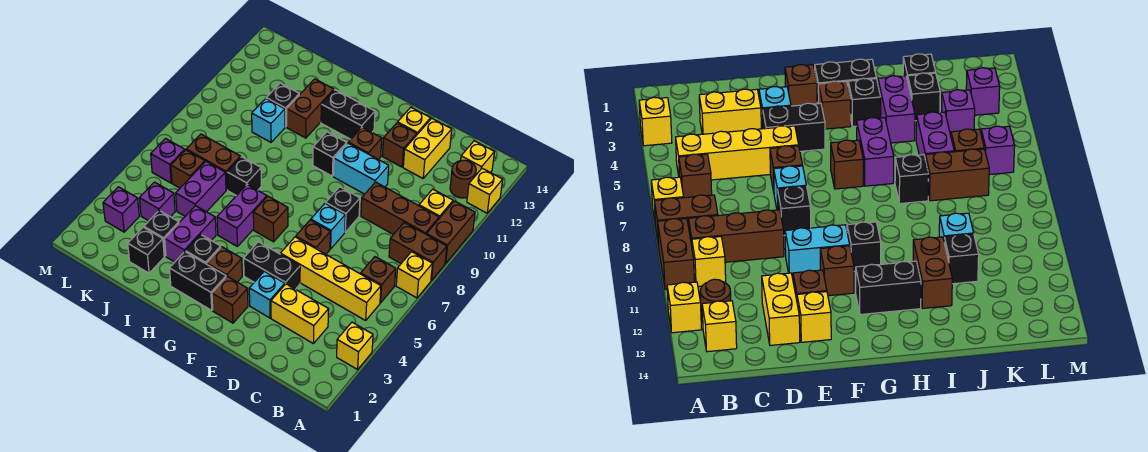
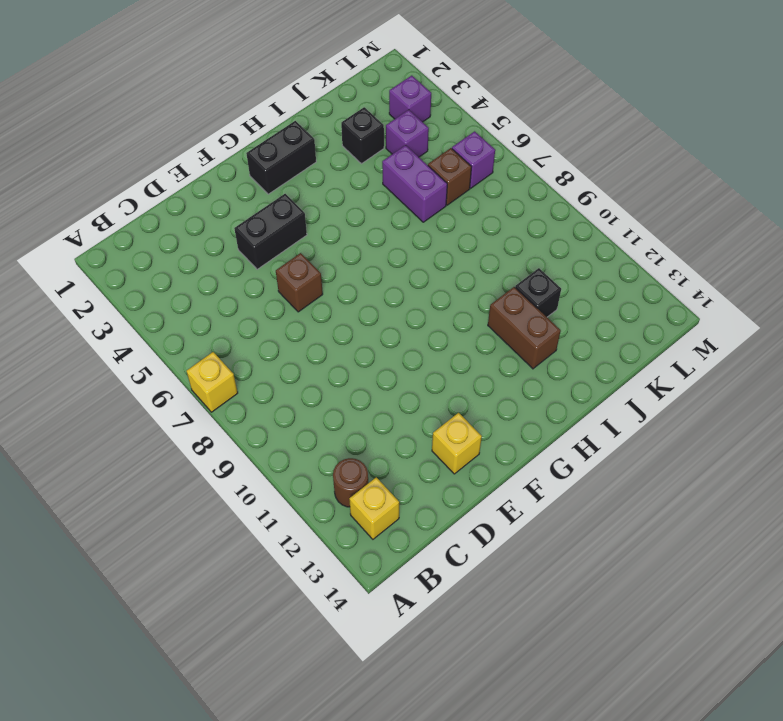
none -> yellow brick A3 level 1
none -> brown brick A8:B8 level 1
none -> brown brick A9:A10 level 1
none -> yellow brick A12 level 1

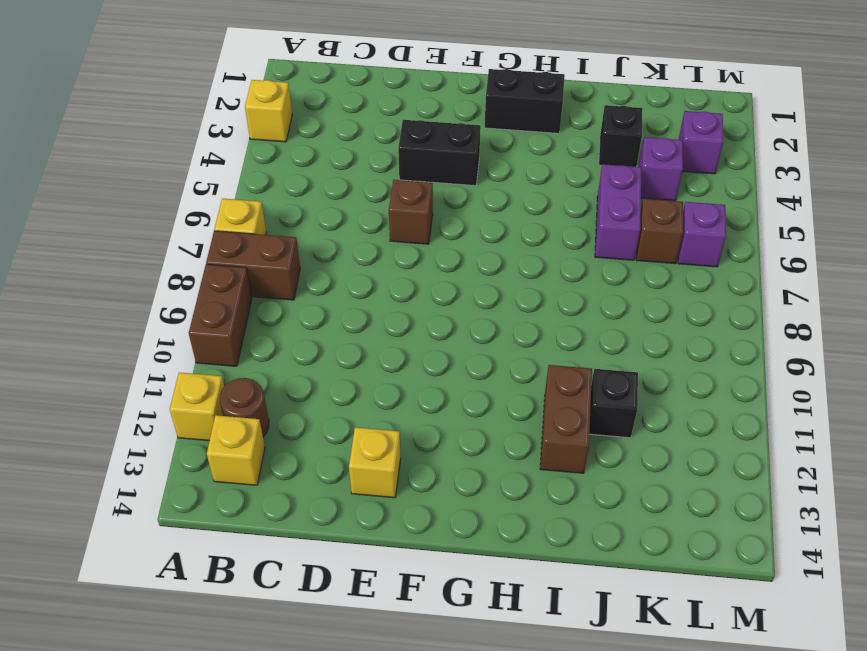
none -> yellow brick B5:E5 level 1
none -> brown brick B6 level 1
none -> brown brick B9:D9 level 1
none -> yellow brick B10 level 1

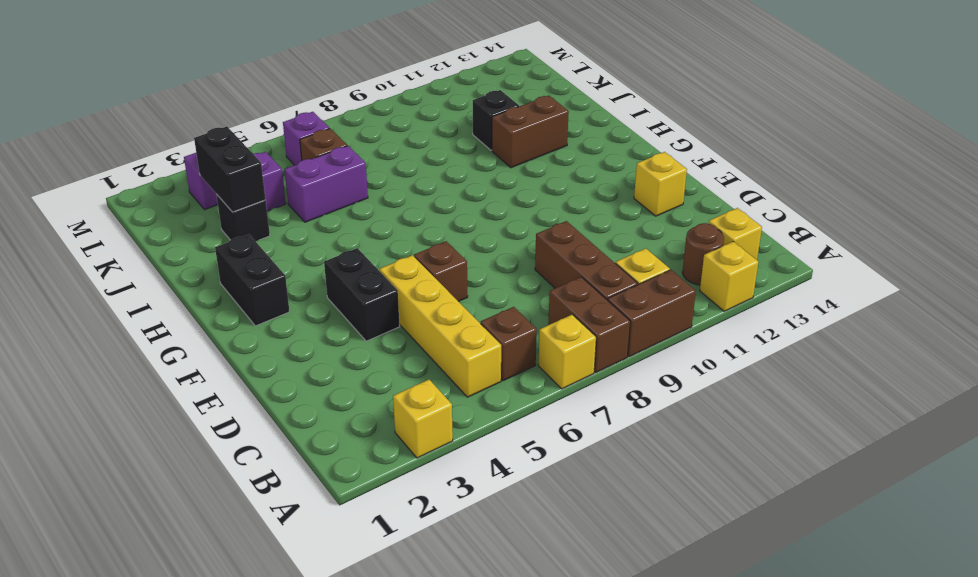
black brick J3:K3 level 2 -> black brick G12:H12 level 1
none -> yellow brick C3:D3 level 1
none -> yellow brick D12:D13 level 1
none -> cyan brick E3 level 1
none -> cyan brick E7 level 1

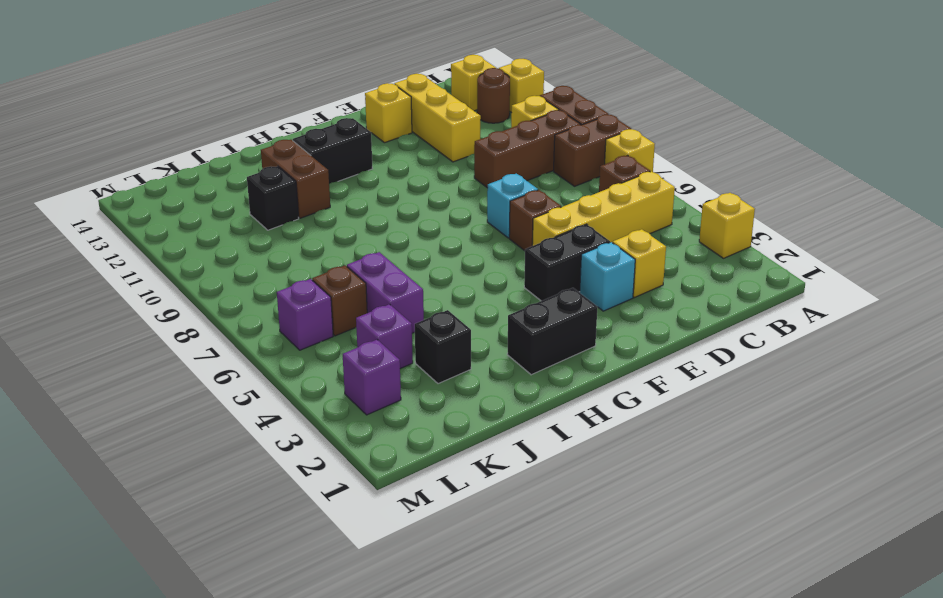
yellow brick D3 level 1 -> yellow brick C3:D3 level 1
yellow brick D11:D13 level 1 -> yellow brick D12:D13 level 1
none -> black brick E8 level 1
none -> cyan brick E10:F10 level 1
none -> brown brick E12 level 1
none -> brown brick F2 level 1

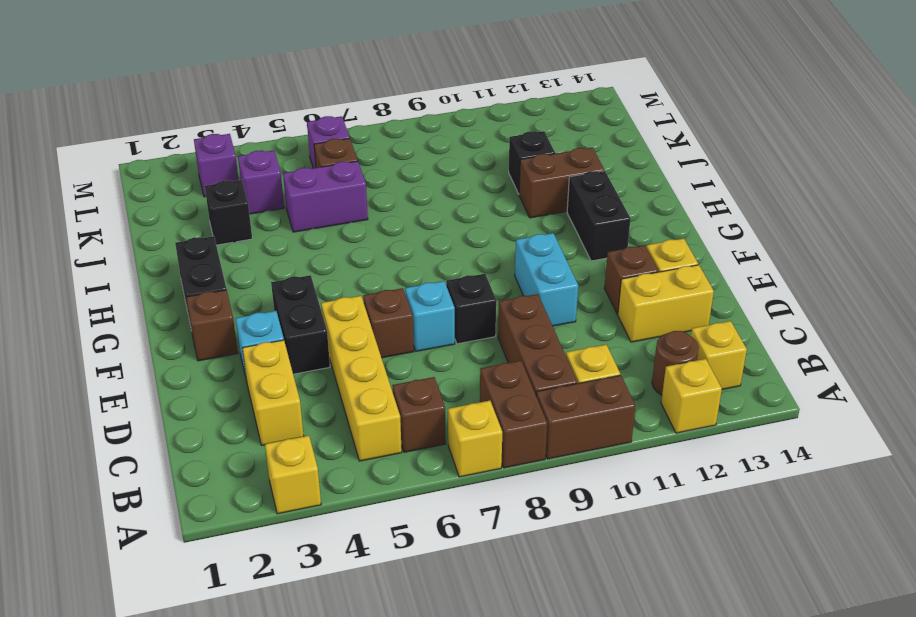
none -> brown brick F11 level 1
none -> brown brick G3 level 1
none -> brown brick G6 level 1
none -> black brick G10 level 1

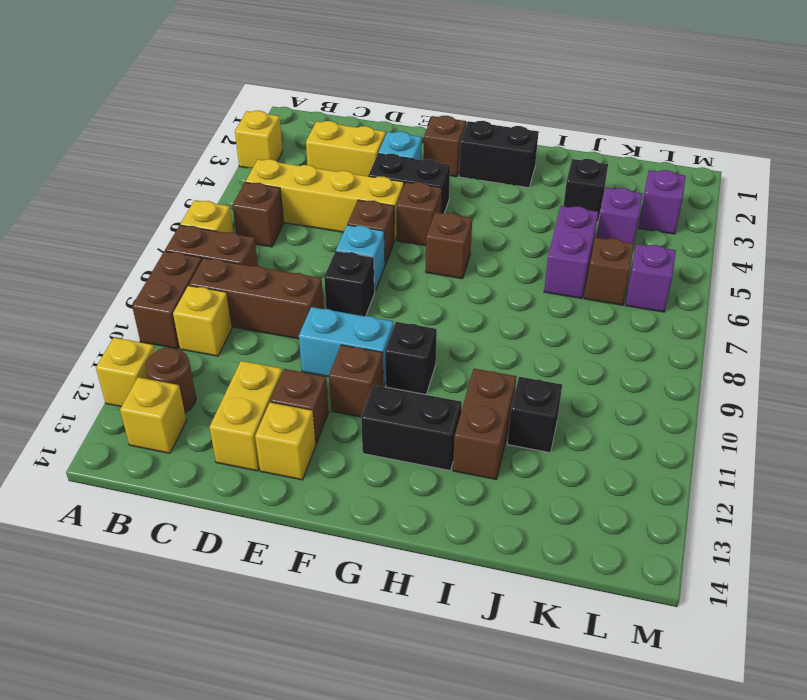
brown brick F5 level 1 -> brown brick G3 level 1
none -> black brick H3 level 1
none -> purple brick H5:H6 level 1
none -> purple brick I3:I4 level 1
none -> black brick I7 level 1

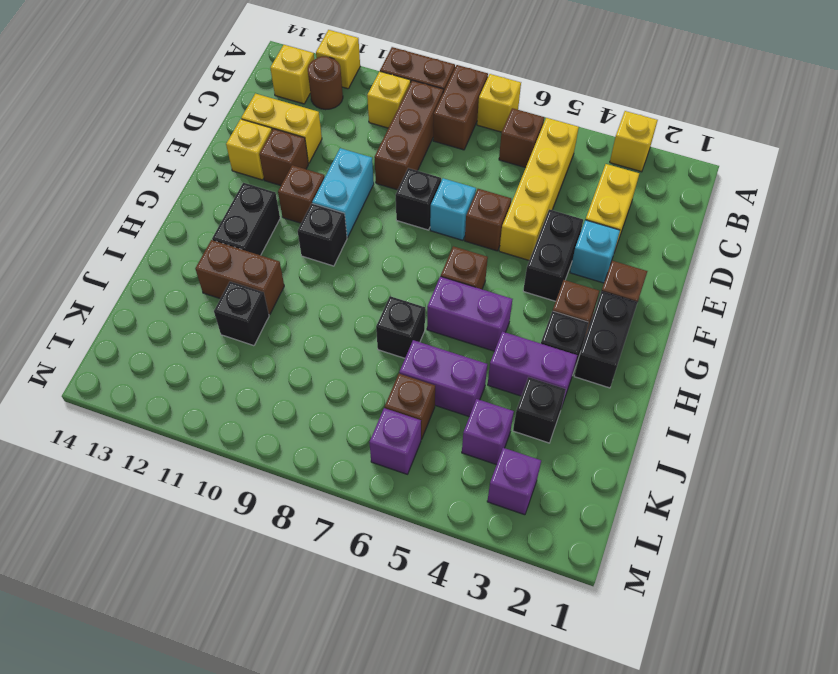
none -> black brick J2 level 1
none -> brown brick J7:K7 level 1
none -> cyan brick J10 level 1

